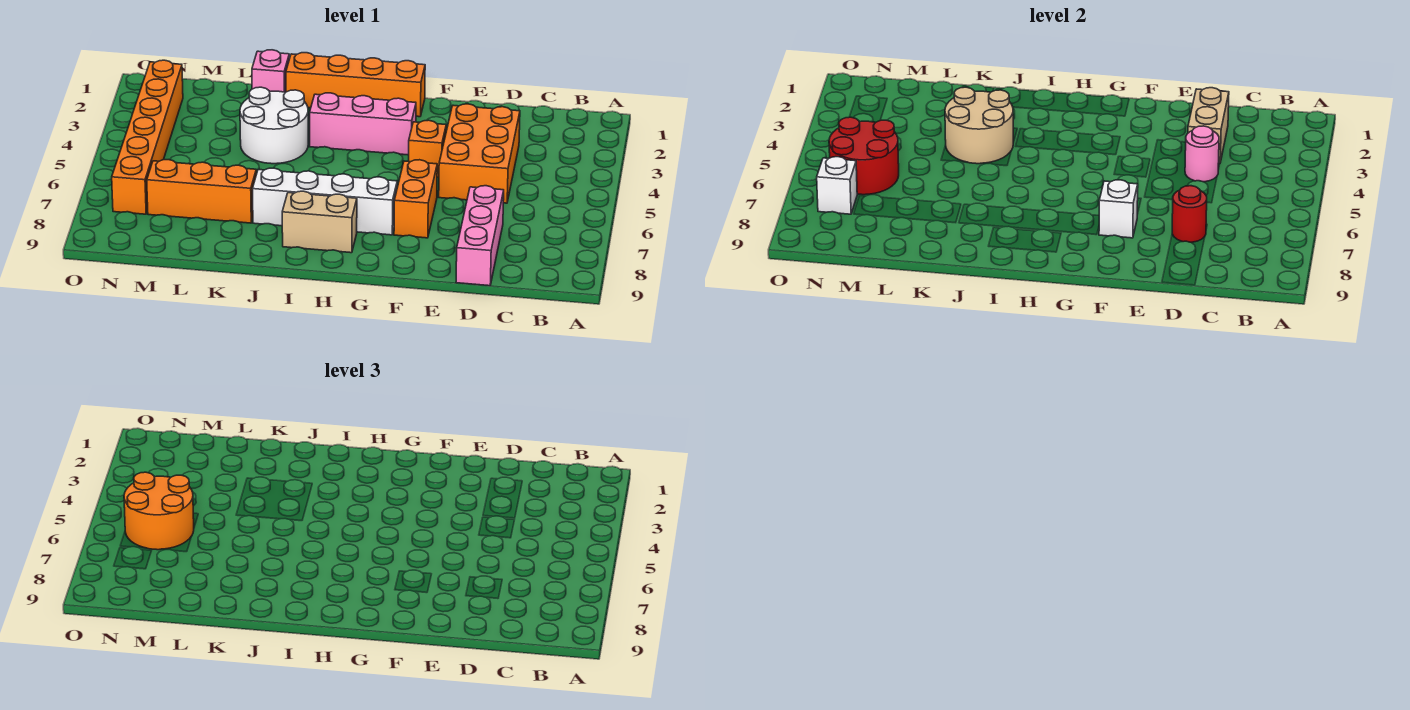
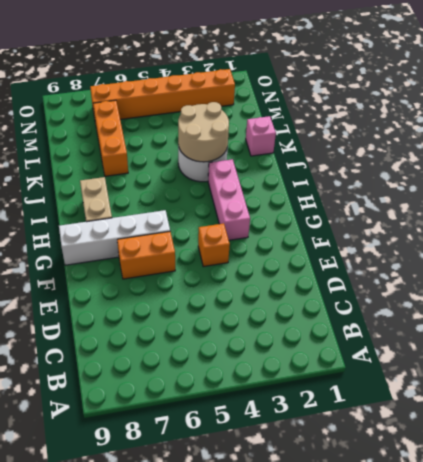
white brick G6:G9 level 1 -> white brick G7:J7 level 1
none -> orange brick D3:E5 level 1
none -> pink brick D7:D9 level 1
none -> orange brick G1:J1 level 1

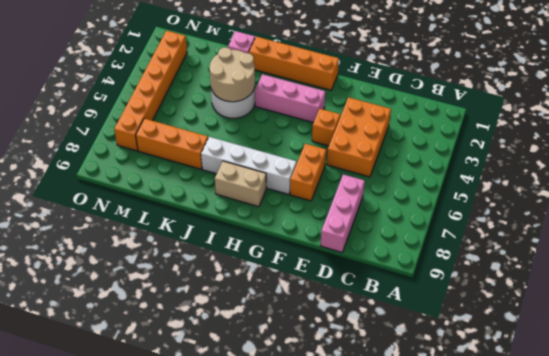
none -> tan brick D2:D3 level 2
none -> pink round brick D4 level 2
none -> red round brick D7 level 2

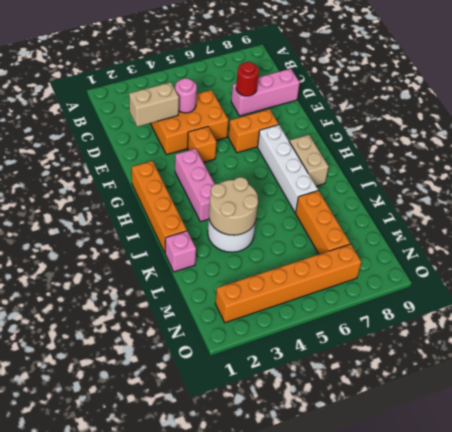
none -> white brick F7 level 2
none -> red round brick M5:N6 level 2
none -> white brick N7 level 2

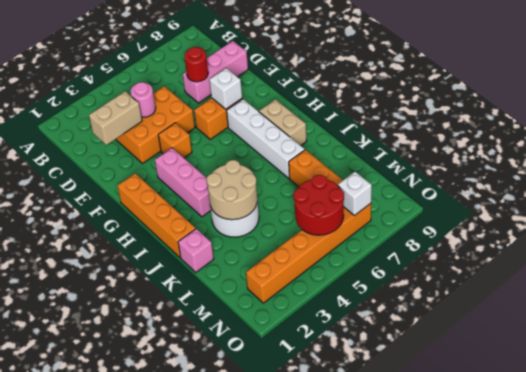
none -> orange round brick M5:N6 level 3

